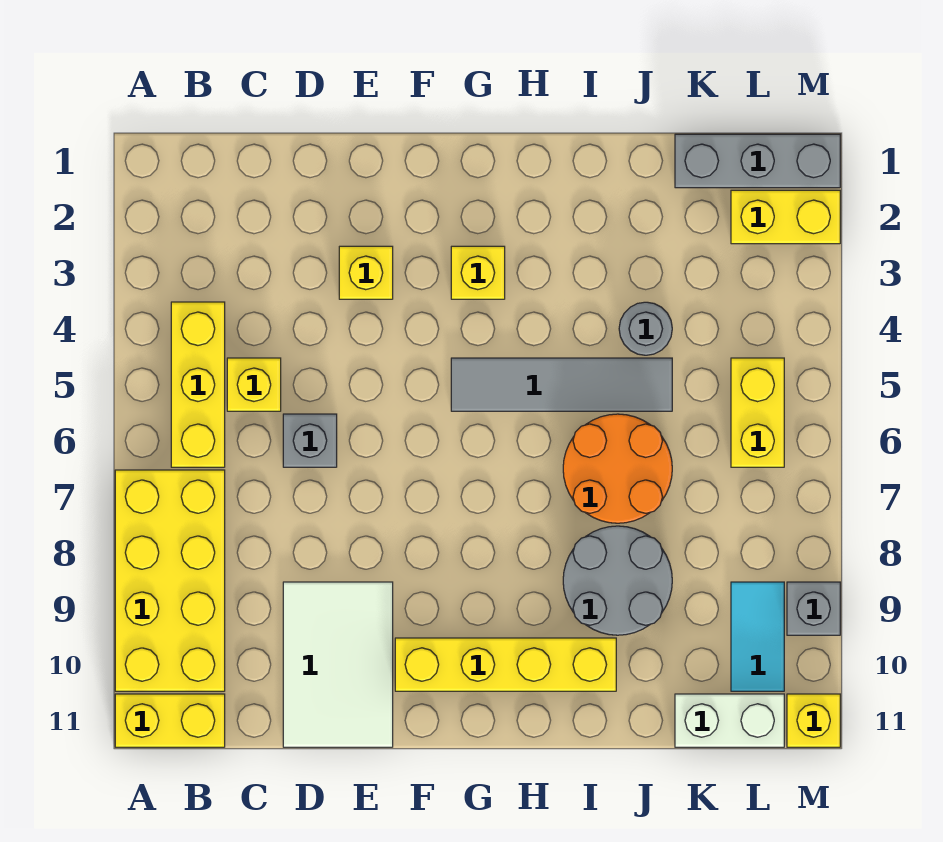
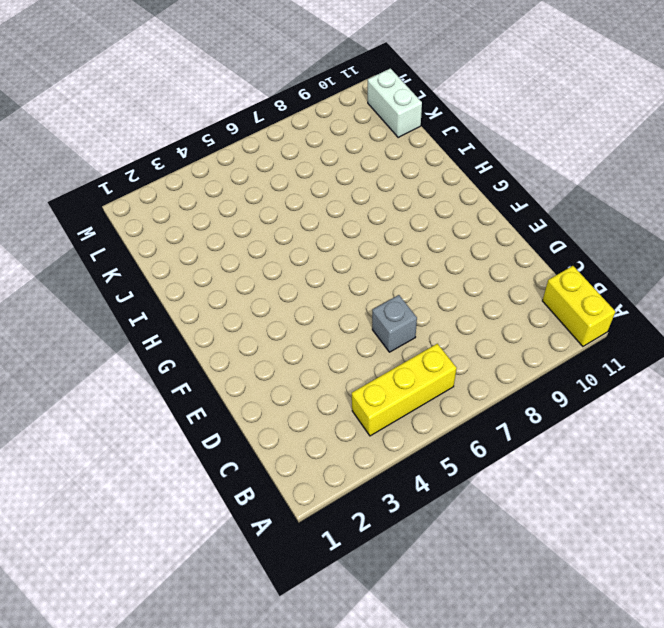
none -> yellow brick A7:B10 level 1
none -> yellow brick C5 level 1
none -> white tile D9:E11 level 1

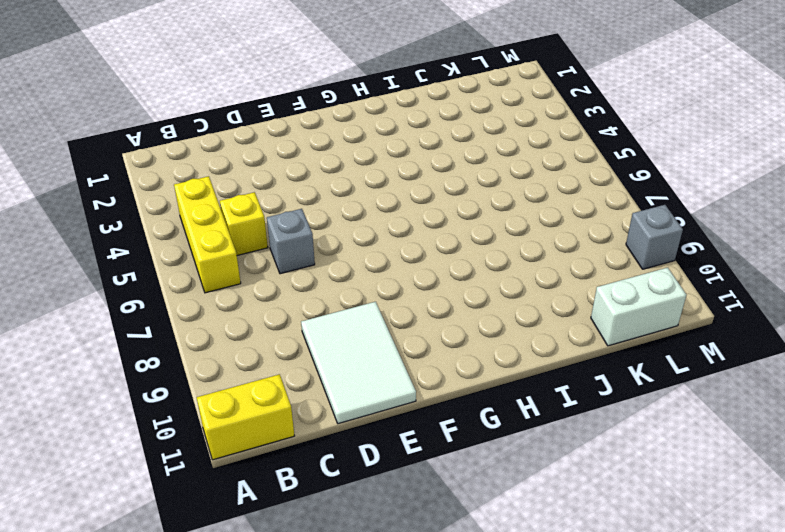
none -> yellow brick A7:B10 level 1
none -> yellow brick E3 level 1
none -> yellow brick F10:I10 level 1

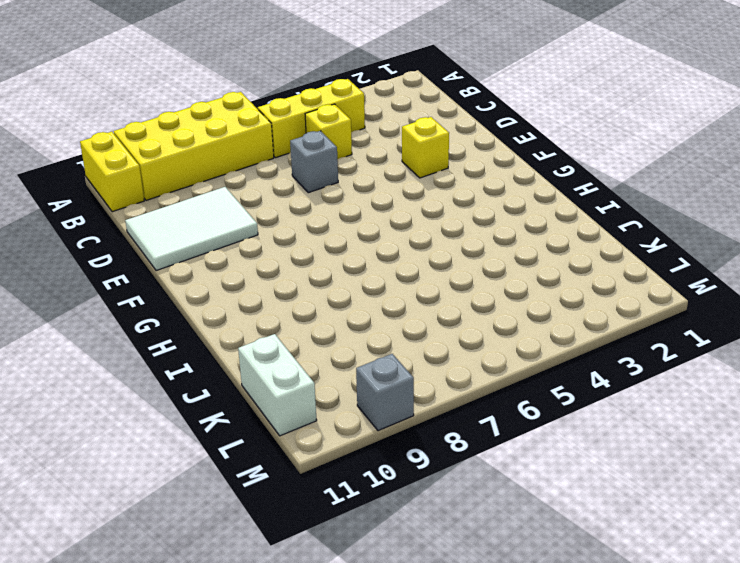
none -> yellow brick F10:I10 level 1
none -> yellow brick G3 level 1
none -> grey tile G5:J5 level 1

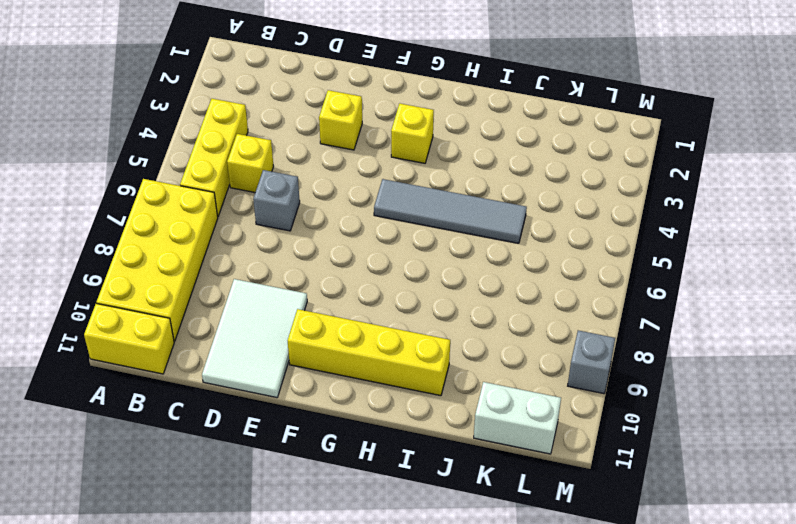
none -> orange round brick I6:J7 level 1
none -> grey round brick I8:J9 level 1
none -> grey round brick J4 level 1

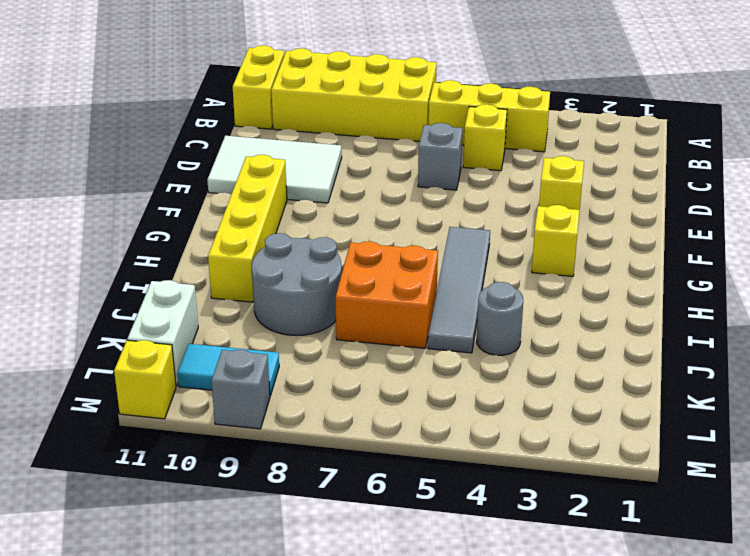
orange brick I6:J7 level 1 -> orange round brick I6:J7 level 1
none -> grey brick K1:M1 level 1
none -> yellow brick L2:M2 level 1
none -> yellow brick L5:L6 level 1

